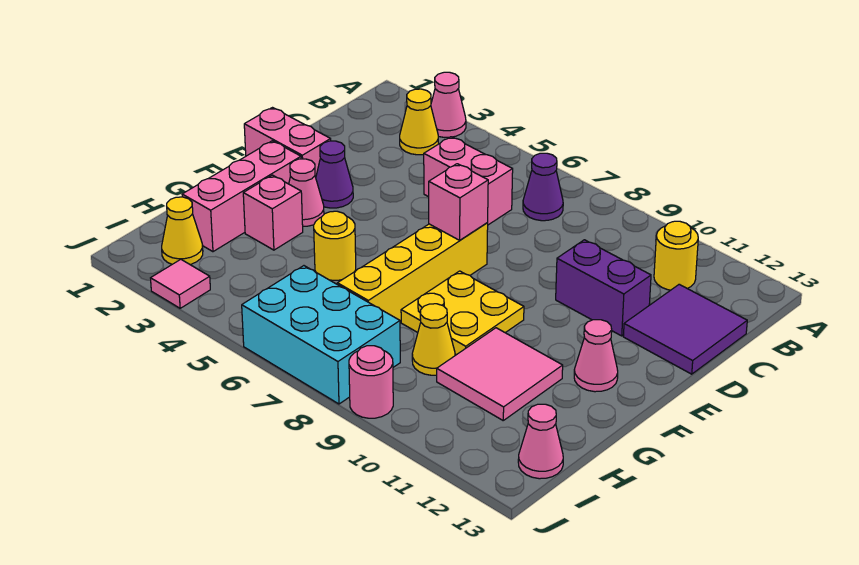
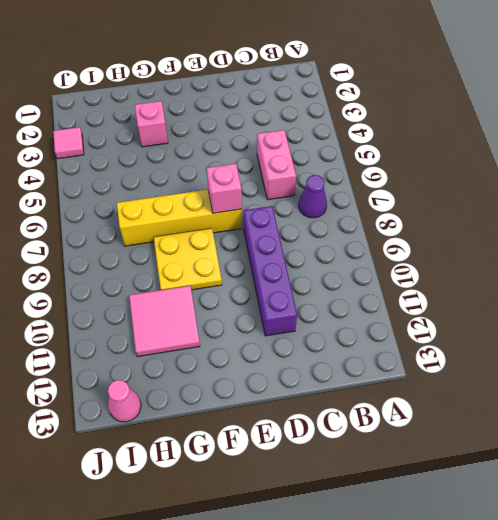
purple brick D8:D11 level 1 -> purple brick D10:D11 level 1
none -> pink cone A3 level 1
none -> yellow cone B3 level 1
none -> yellow round brick B11 level 1

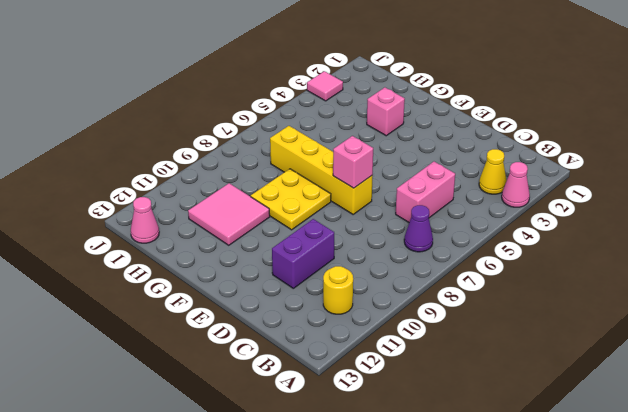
none -> purple tile C12:D13 level 1
none -> pink brick E1:E2 level 1
none -> purple cone E3 level 1

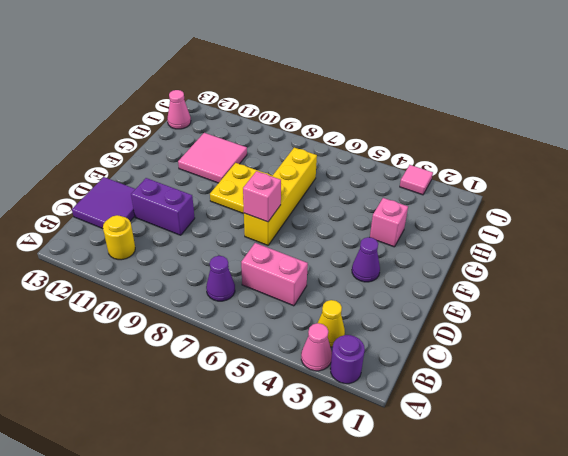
purple round brick A2 level 1 -> none
none -> pink brick E1:E2 level 1
none -> pink brick F2:H2 level 1
none -> pink cone F3 level 1

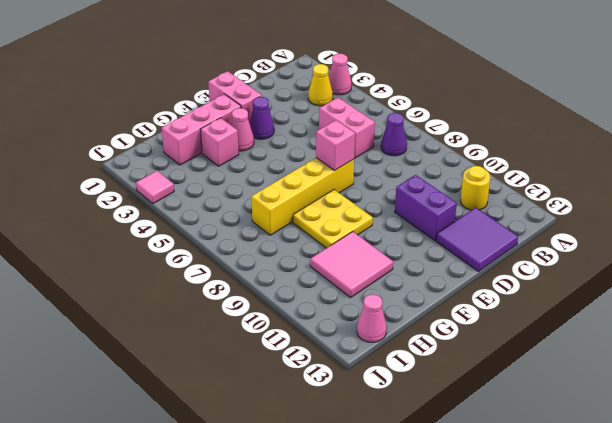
none -> pink cone F12 level 1
none -> yellow round brick G5 level 1
none -> yellow cone H9 level 1

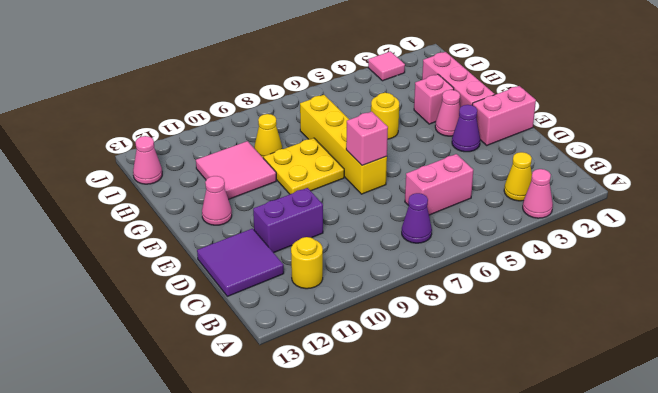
none -> yellow cone I2 level 1
none -> cyan brick I6:J8 level 1
none -> pink round brick J9 level 1

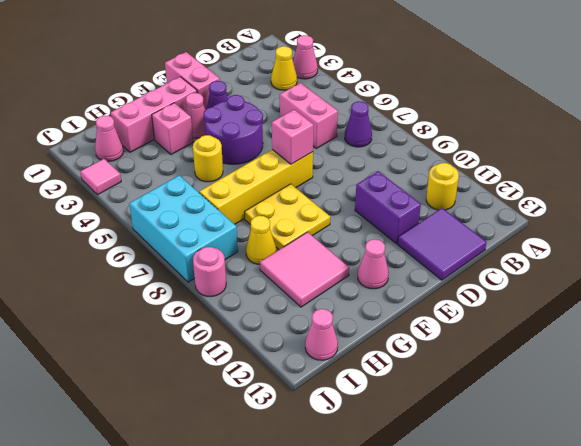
purple round brick E4:F5 level 1 -> none
pink cone I2 level 1 -> yellow cone I2 level 1

